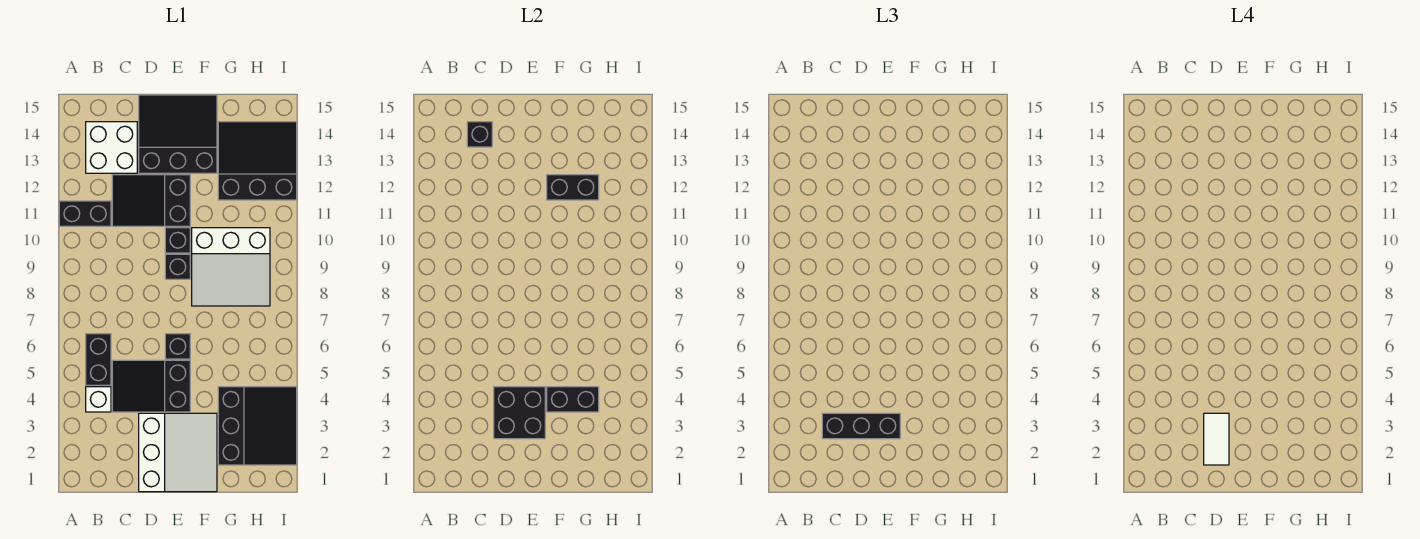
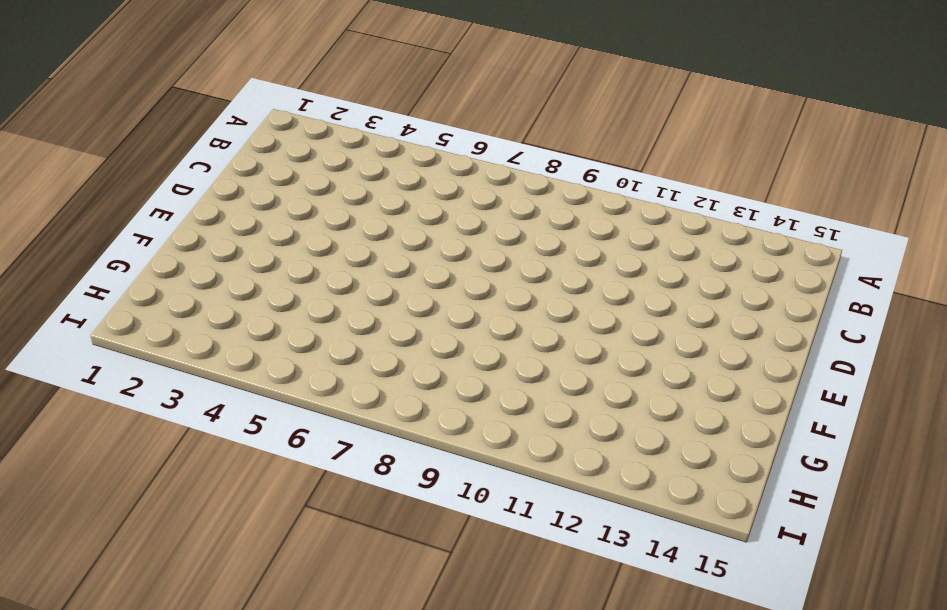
none -> black brick A11:B11 level 1
none -> white brick B4 level 1
none -> black brick B5:B6 level 1

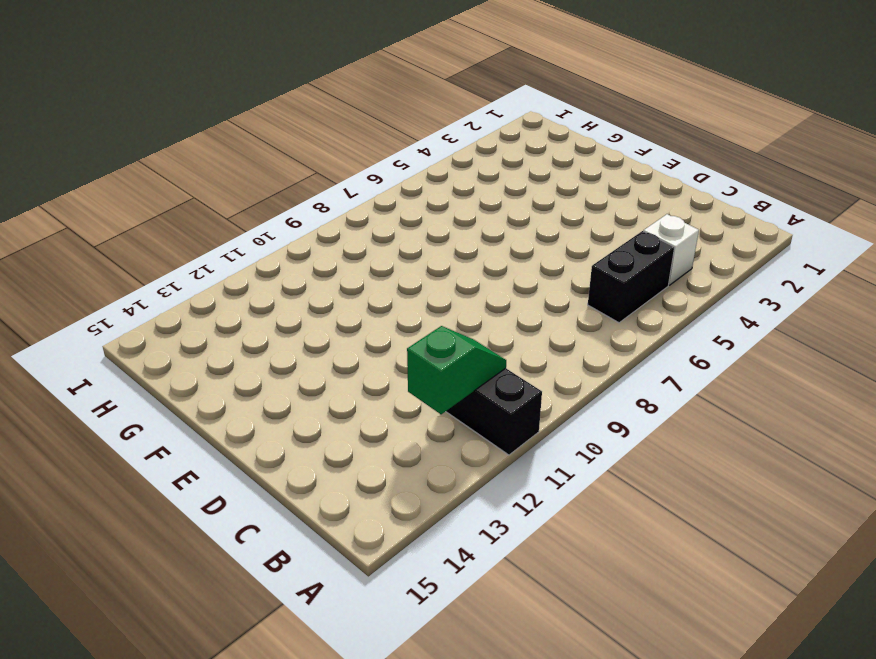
green slope B11:B12 level 2 top 12 -> none
none -> white brick B13:C14 level 1
none -> black slope C4:E5 level 1 top E
none -> black slope C11:E12 level 1 top E

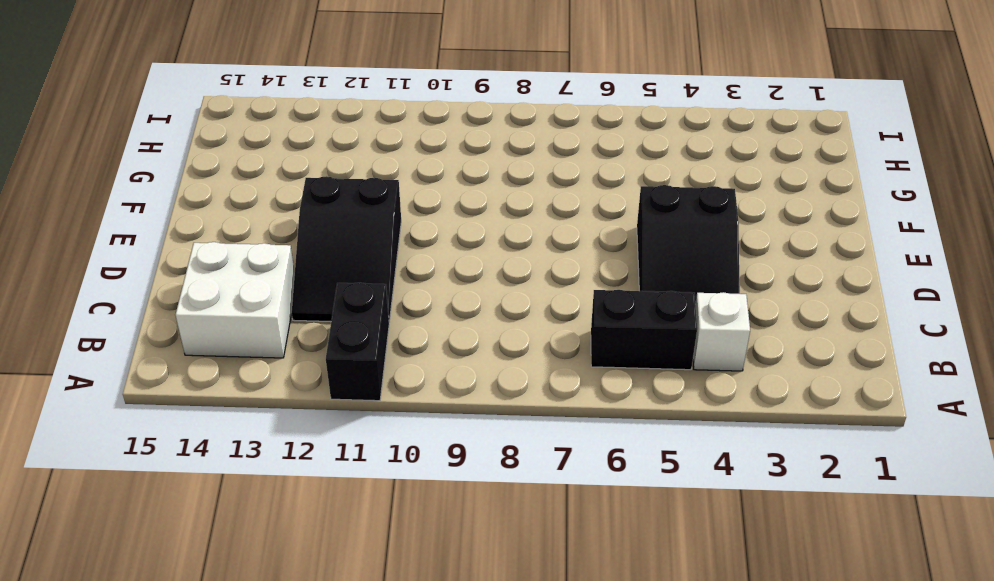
none -> white slope D1:F3 level 1 top D
none -> black slope D13:F15 level 1 top 13
none -> black brick E6 level 1

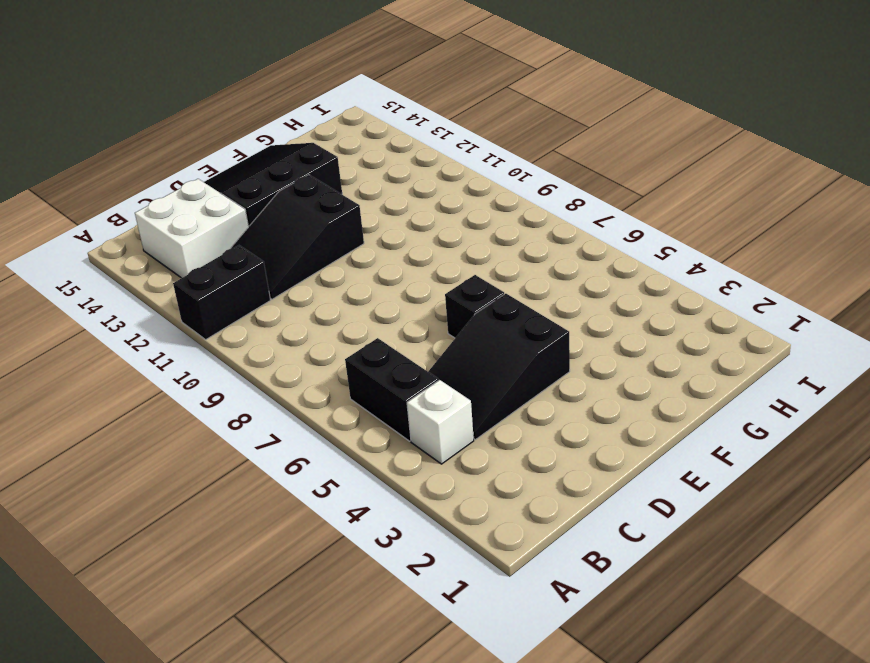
none -> white slope D1:F3 level 1 top D
none -> black brick E9 level 1
none -> black brick E10 level 1

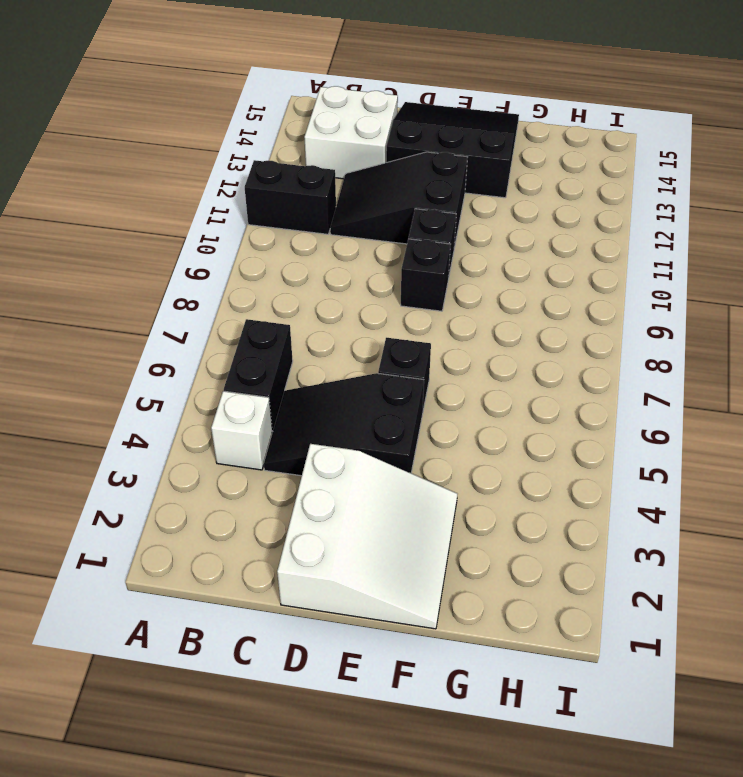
none -> white slope F8:H10 level 1 top 10
none -> black slope G2:I4 level 1 top G
none -> black slope G12:I14 level 1 top 12

